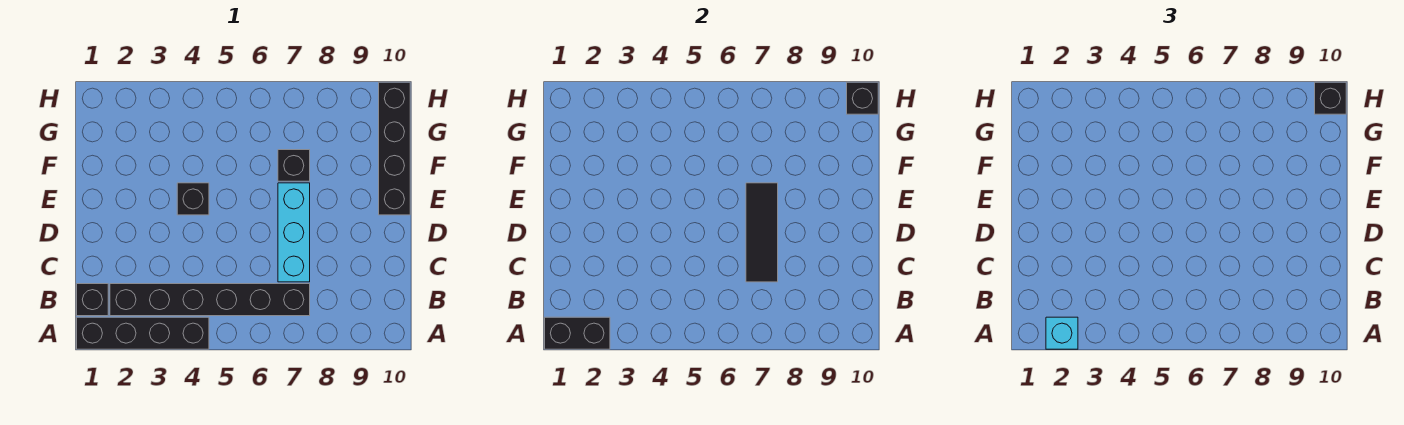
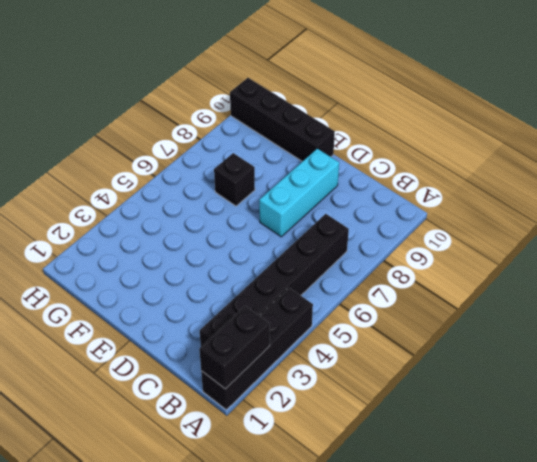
cyan brick D7:D9 level 1 -> cyan brick C7:E7 level 1
none -> black brick B1 level 1
none -> black brick E4 level 1
none -> black tile C7:E7 level 2

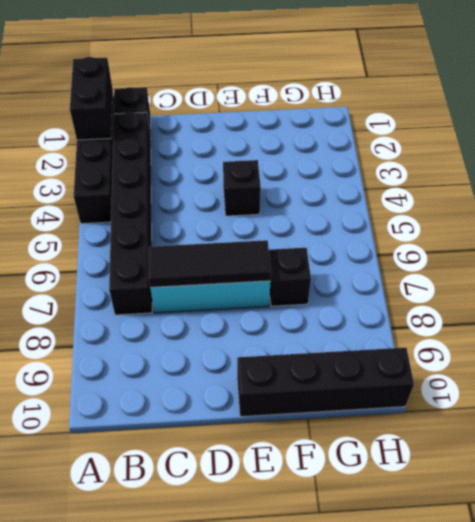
none -> black brick H10 level 2
none -> cyan brick A2 level 3
none -> black brick H10 level 3

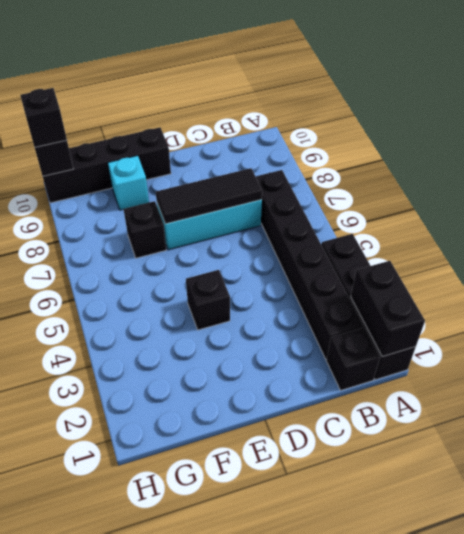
cyan brick F9 level 1 -> cyan brick A2 level 3

